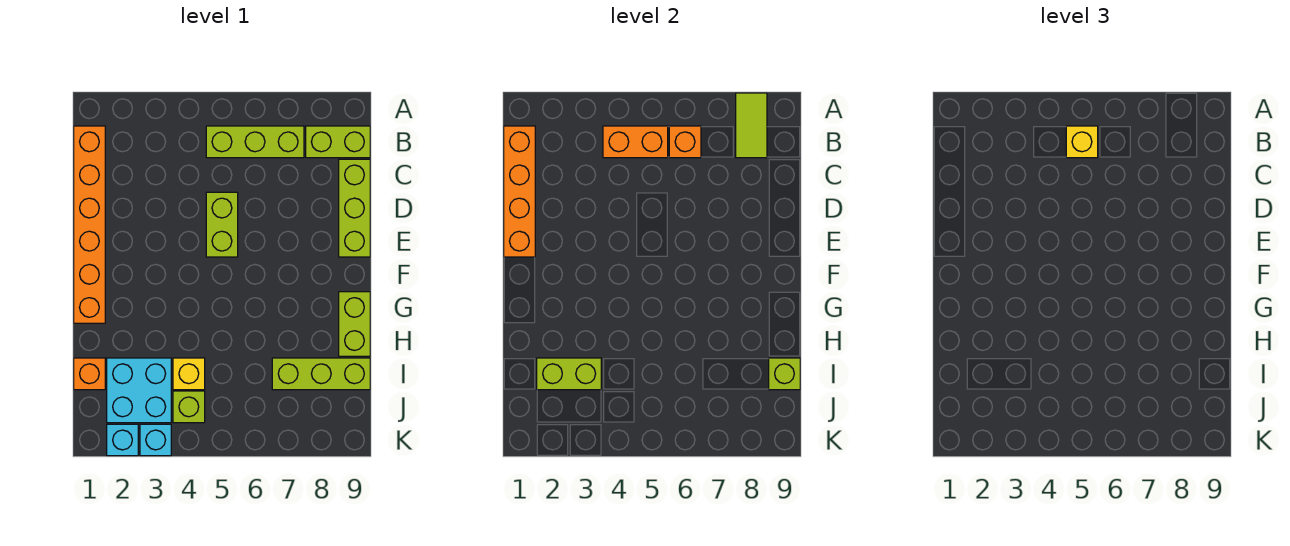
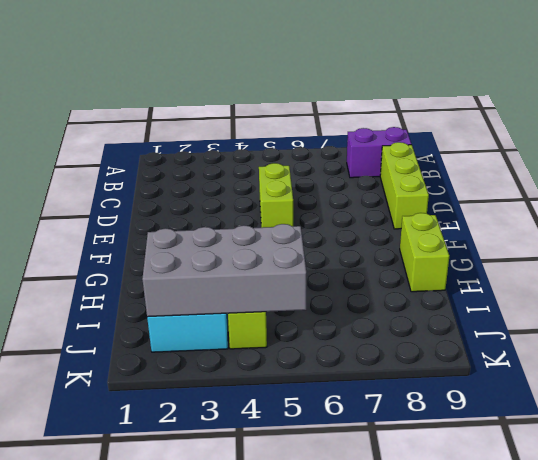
purple brick B8:B9 level 1 -> lime brick B8:B9 level 1
grey brick I2:J5 level 2 -> lime brick I2:I3 level 2
none -> orange brick B1:G1 level 1
none -> lime brick B5:B7 level 1
none -> orange brick I1 level 1

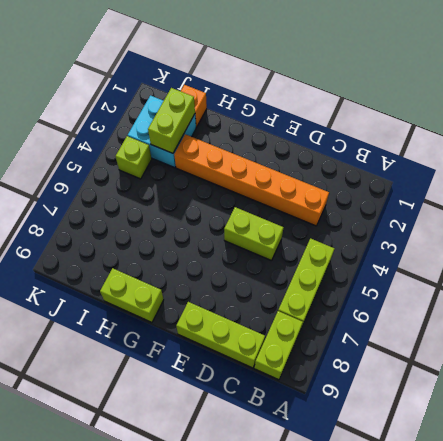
orange brick C3:H3 level 1 -> orange brick B1:G1 level 1
none -> yellow brick I4 level 1
none -> lime brick I7:I9 level 1
none -> cyan brick K2 level 1

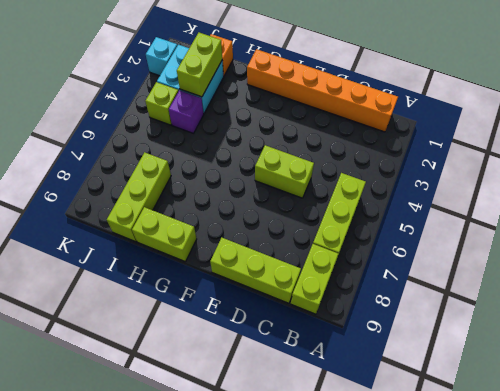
purple brick I4 level 1 -> yellow brick I4 level 1
none -> cyan brick K3 level 1
none -> lime tile A8:B8 level 2
none -> orange brick B1:E1 level 2

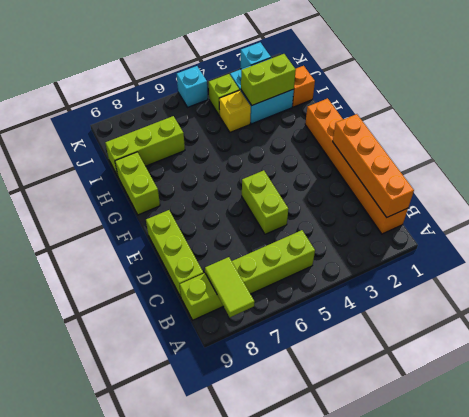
cyan brick K5 level 1 -> cyan brick K3 level 1
none -> orange brick B4:B5 level 2
none -> orange brick B6 level 2
none -> lime brick I9 level 2

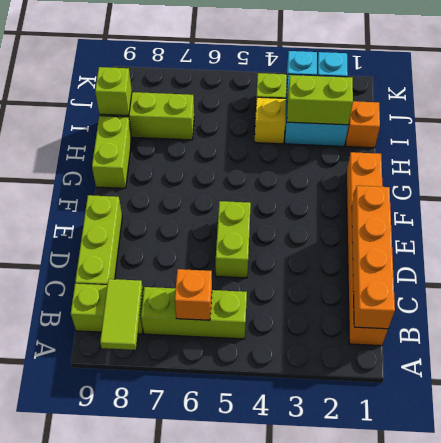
none -> orange brick B4:B5 level 2
none -> yellow brick B5 level 3

